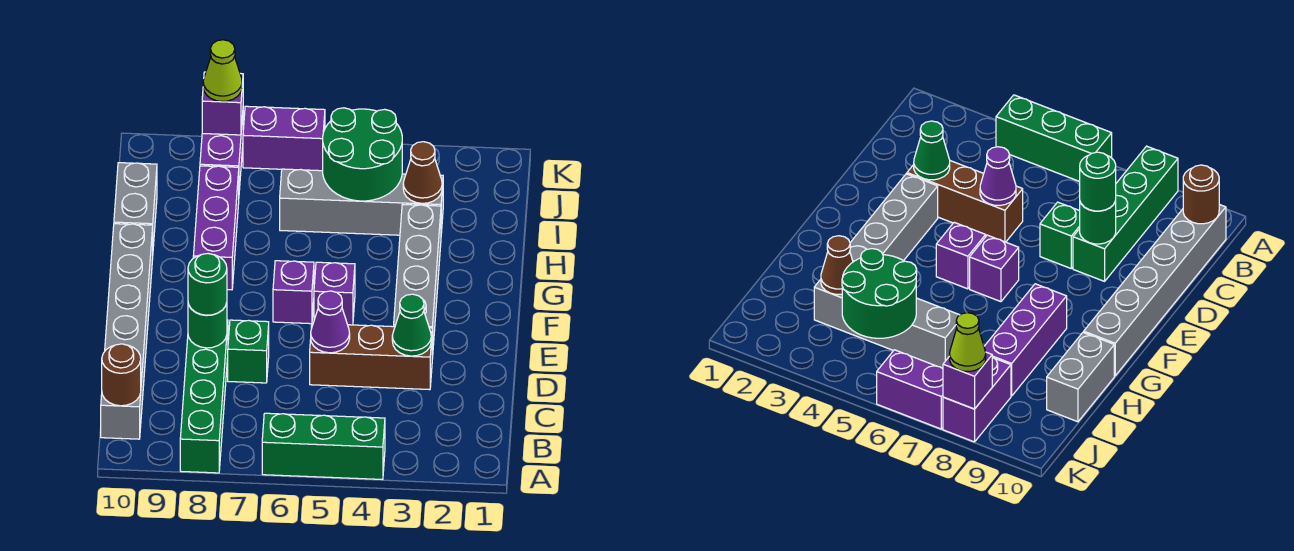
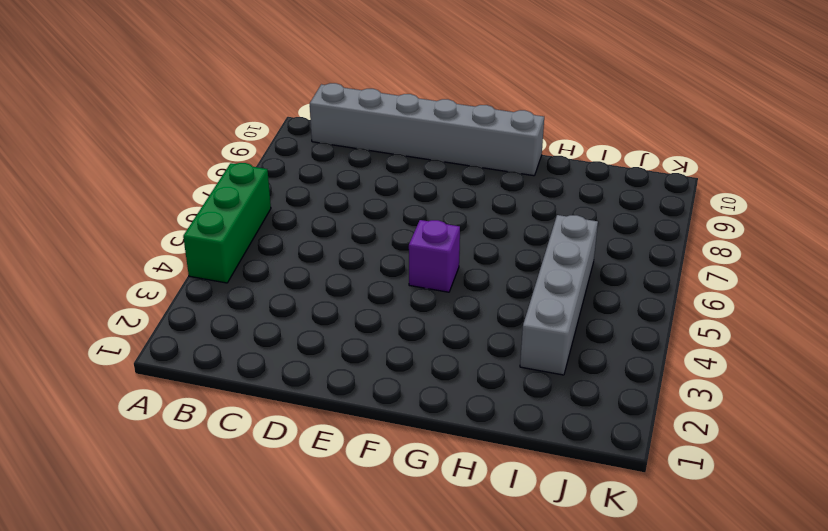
none -> green brick A8:D8 level 1
none -> brown brick D3:D5 level 1
none -> green brick D7 level 1

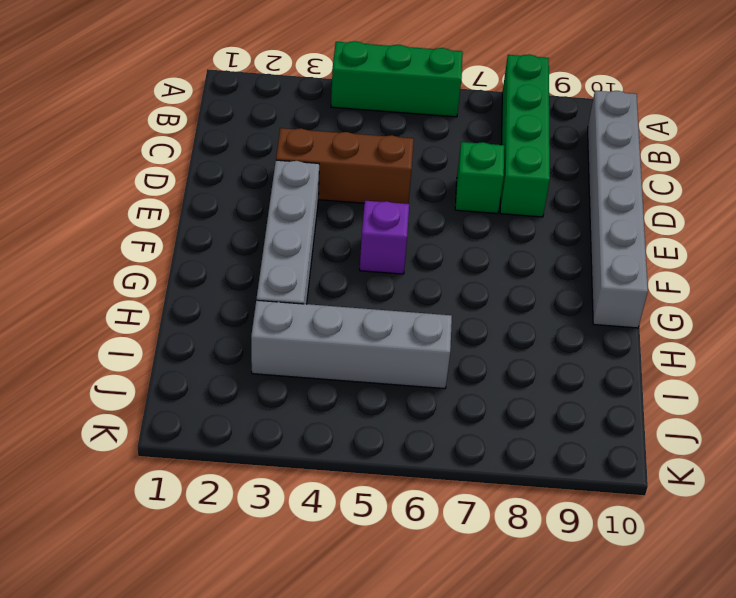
none -> purple brick F6 level 1
none -> purple brick G8:I8 level 1
none -> grey brick H10:I10 level 1

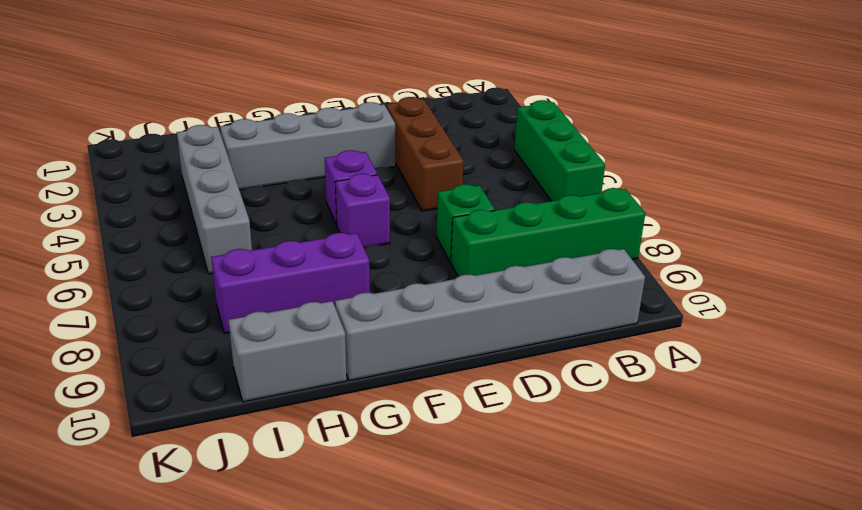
none -> purple brick J8:K8 level 1
none -> purple brick K6:K7 level 1
none -> brown round brick B10 level 2

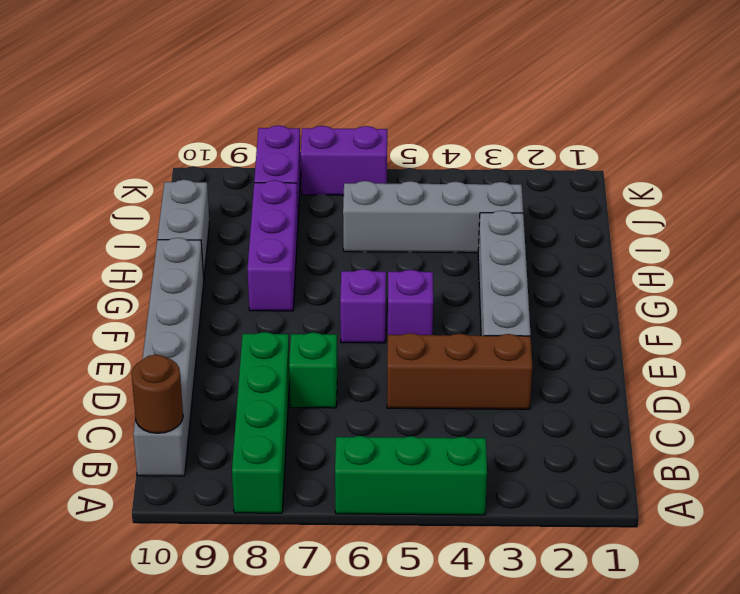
none -> green cone D3 level 2
none -> purple cone D5 level 2
none -> green round brick D8 level 2

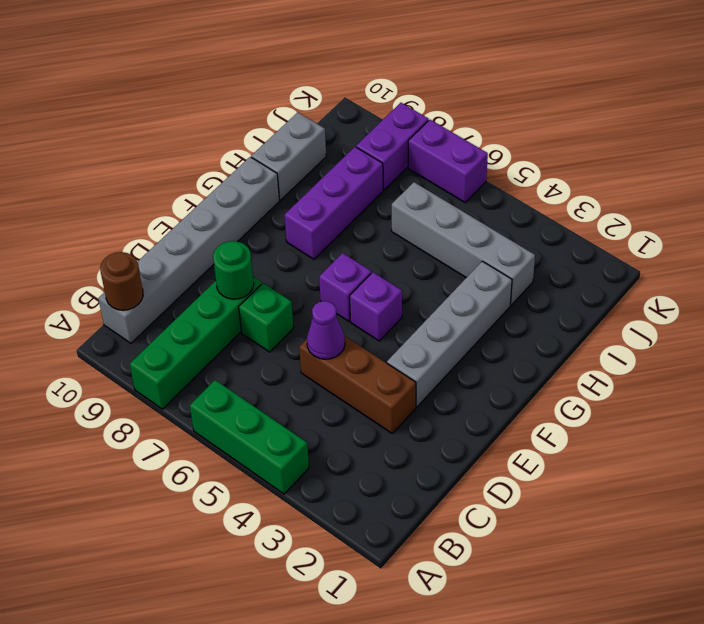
none -> green cone D3 level 2
none -> brown cone I3 level 2
none -> green round brick I4:J5 level 2

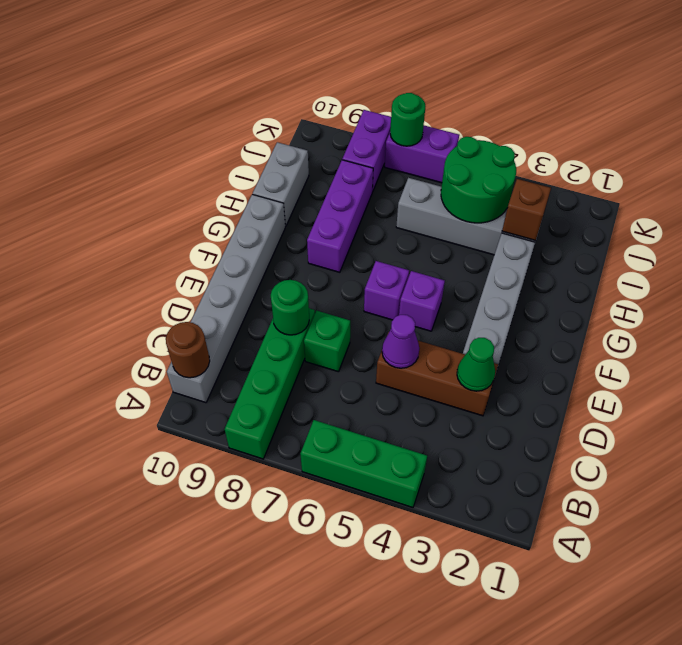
brown brick I3 level 2 -> brown cone I3 level 2
green round brick K7 level 2 -> green round brick D8 level 3
none -> purple brick K8 level 2
none -> lime cone K8 level 3

